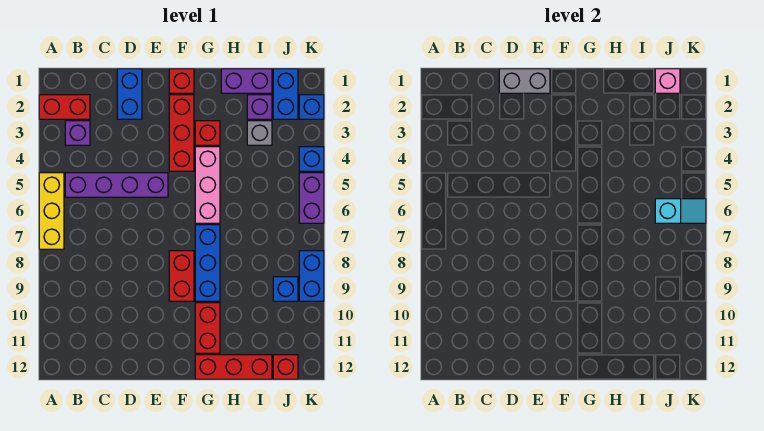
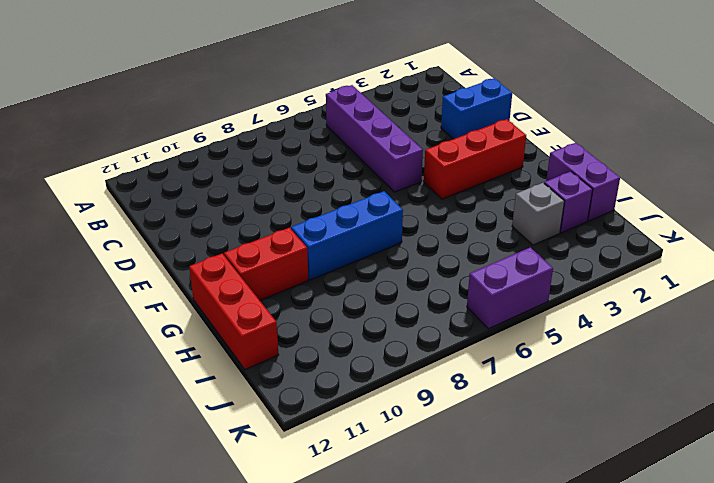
none -> red brick A2:B2 level 1
none -> yellow brick A5:A7 level 1
none -> purple brick B3 level 1

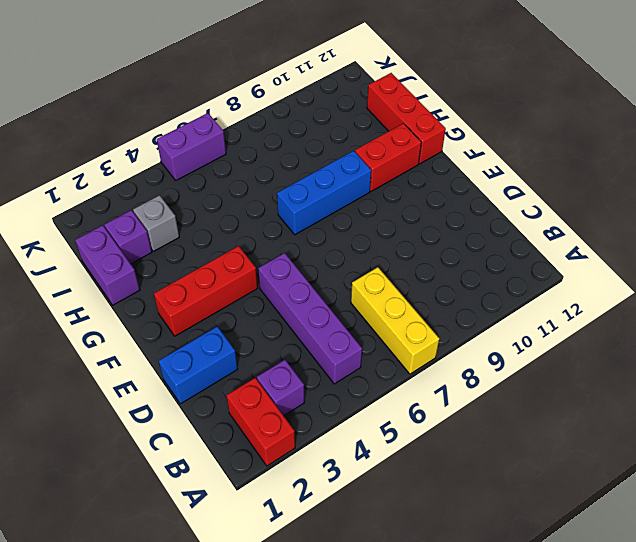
yellow brick A7:C7 level 1 -> yellow brick A5:A7 level 1
none -> red brick F1 level 1
none -> red brick F8:F9 level 1
none -> red brick G3 level 1

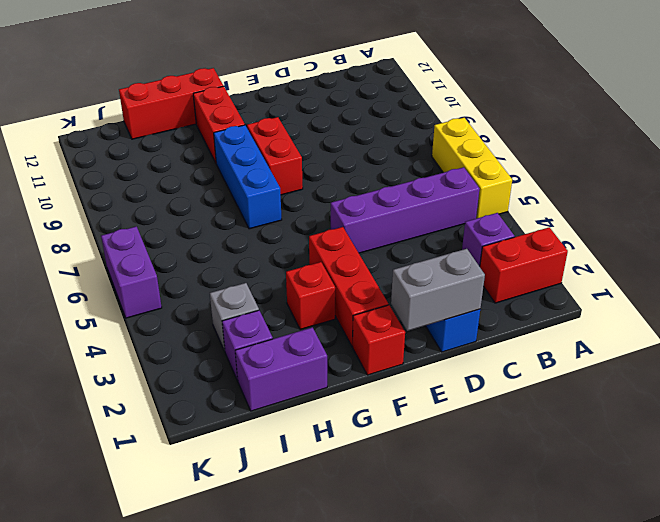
none -> pink brick G4:G6 level 1
none -> blue brick J1:J2 level 1
none -> blue brick J9 level 1

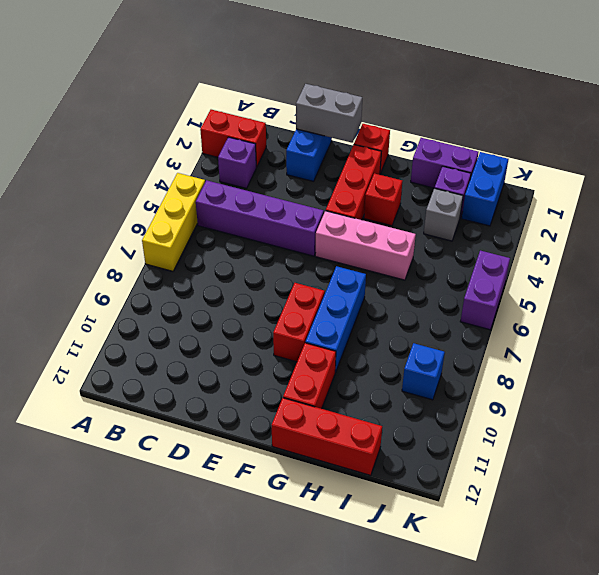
pink brick F5:H5 level 1 -> pink brick G4:G6 level 1
none -> red brick J12 level 1
none -> blue brick K2 level 1
none -> blue brick K4 level 1

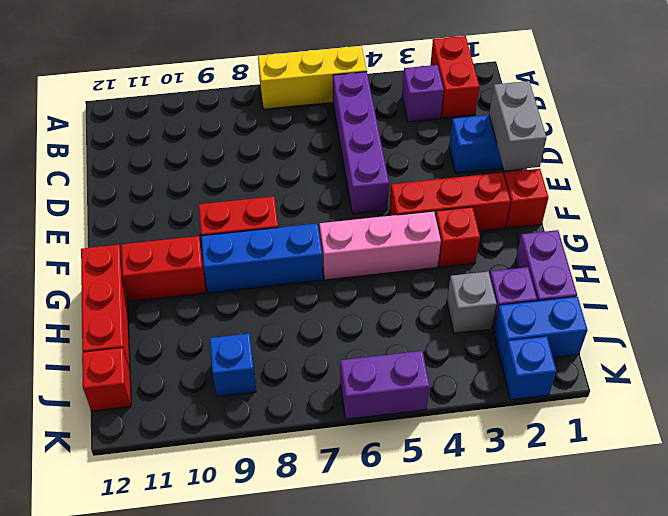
none -> blue brick K4 level 1
none -> blue brick K8:K9 level 1
none -> pink brick J1 level 2

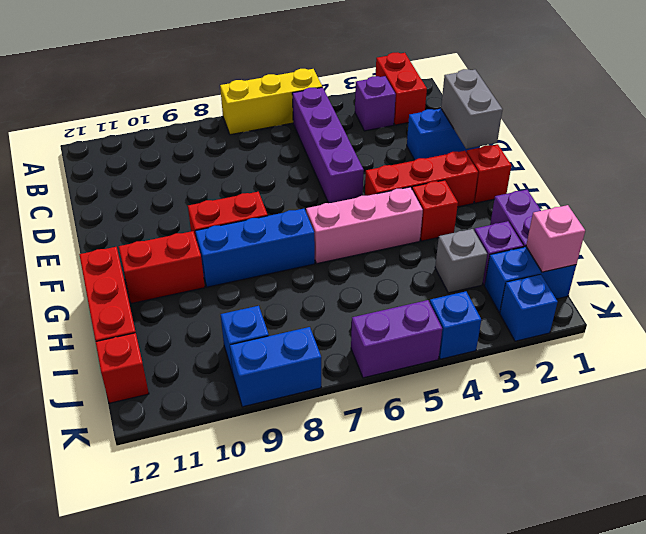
none -> cyan slope J6:K6 level 2 top J

